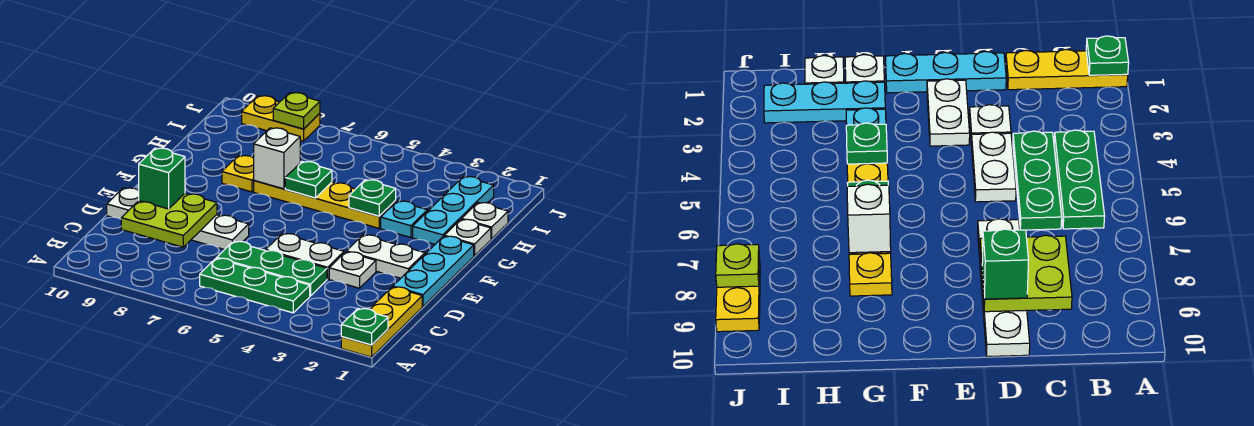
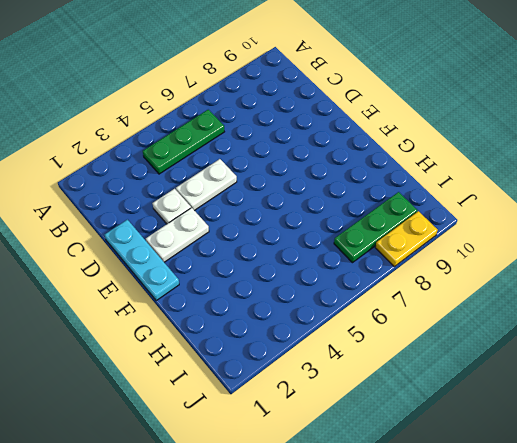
green plate I7:I9 level 1 -> green plate C4:C6 level 1
none -> yellow plate A1:C1 level 1
none -> white plate D7:D10 level 1
none -> white plate G1 level 1

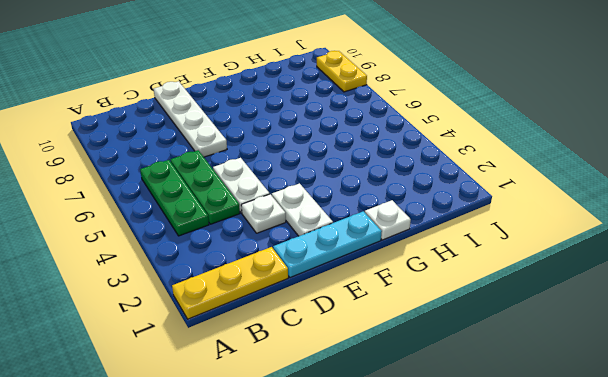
none -> cyan plate G2:I2 level 1
none -> cyan plate G3 level 1
none -> yellow plate G4:G7 level 1

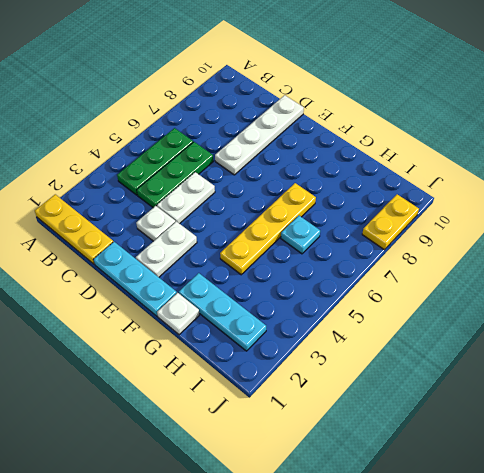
cyan plate H6 level 1 -> cyan plate G3 level 1
none -> yellow plate G8 level 1
none -> white plate H1 level 1
none -> green plate A1 level 2

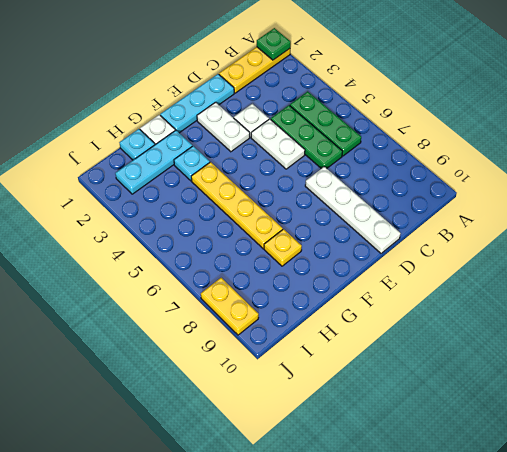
cyan plate H1 level 1 -> white plate H1 level 1
none -> lime plate C8:D9 level 2
none -> green plate G4 level 2
none -> green plate G6 level 2

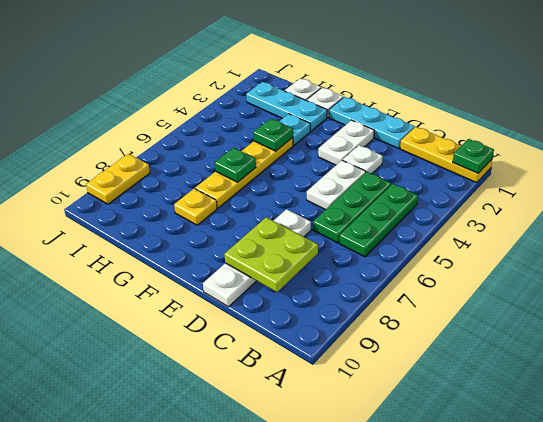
none -> white brick G7 level 2
none -> lime plate J8 level 2
none -> green brick D9 level 3

